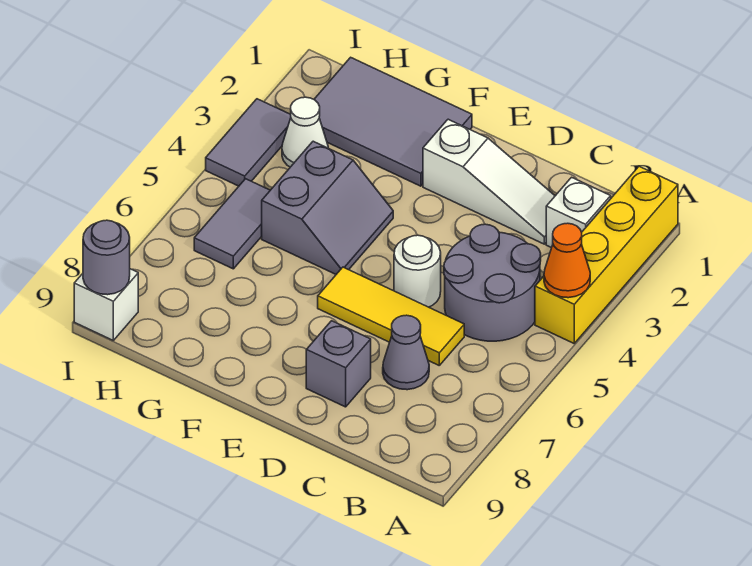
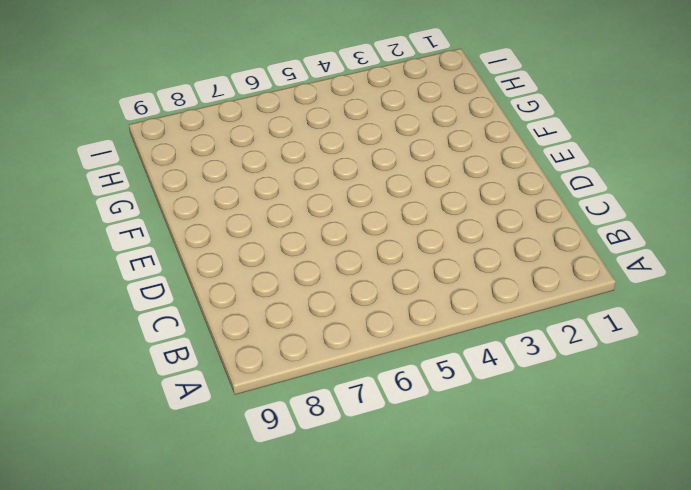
none -> yellow brick A1:A4 level 1
none -> white brick B2 level 1
none -> grey round brick B4:C5 level 1

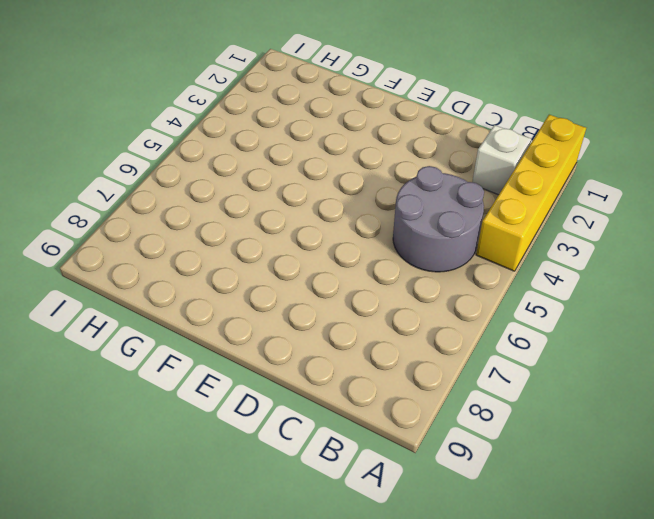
none -> white slope C2:E2 level 1 top E
none -> yellow tile C6:E6 level 1
none -> grey cone C7 level 1

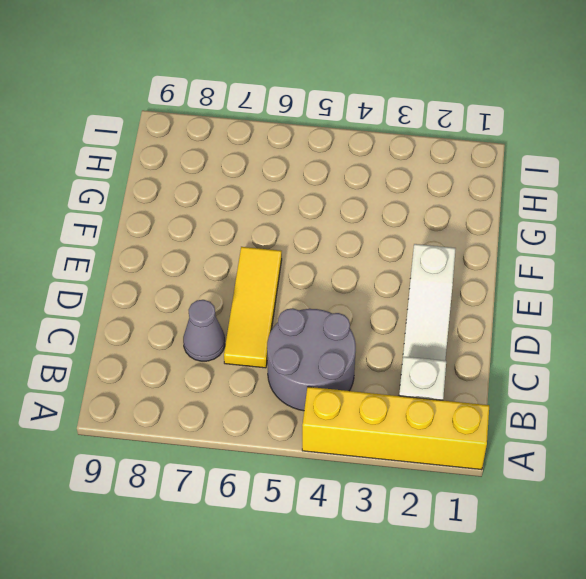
none -> white round brick D5 level 1
none -> grey brick D8 level 1
none -> grey tile F1:H2 level 1

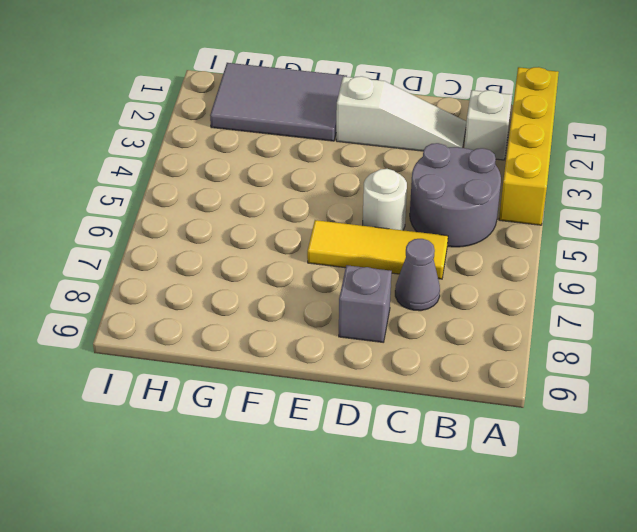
none -> grey slope F4:G5 level 1 top G
none -> white cone H3 level 1
none -> grey tile H5:H6 level 1

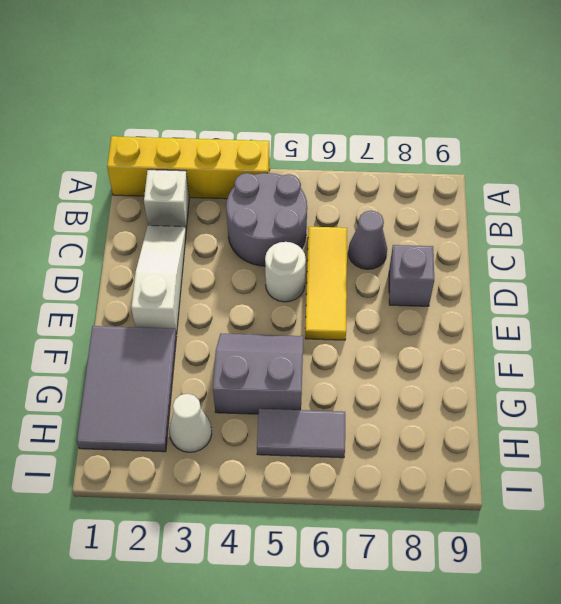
none -> grey tile I3:I4 level 1
none -> white brick I9 level 1
none -> orange cone A4 level 2

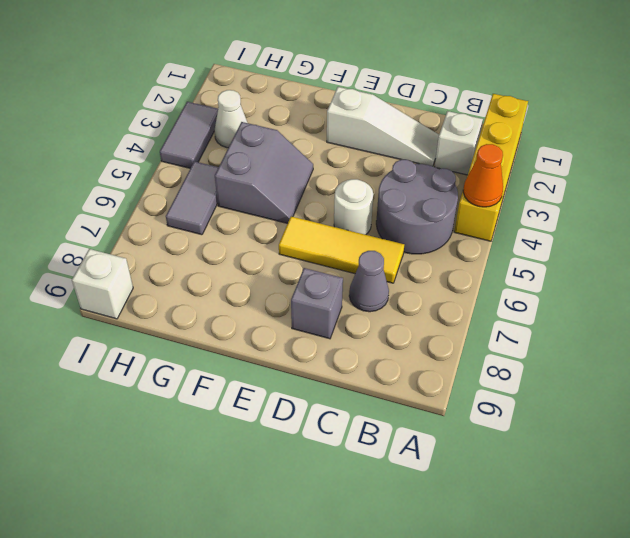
none -> grey tile F1:H2 level 1
none -> grey round brick I9 level 2

